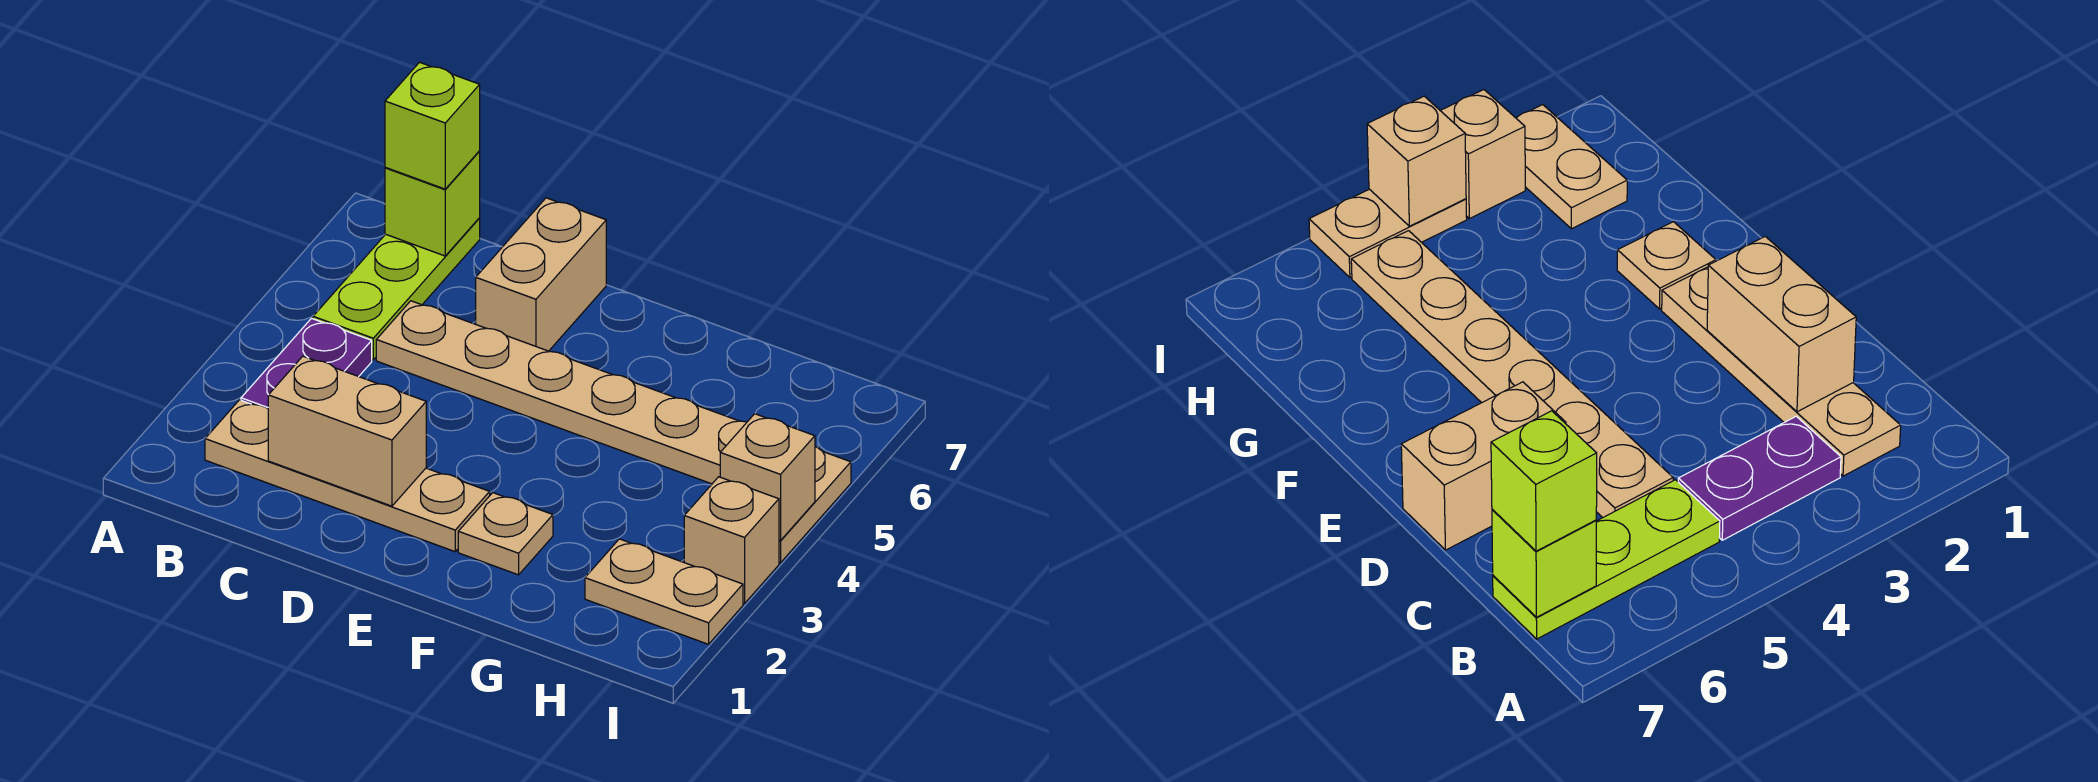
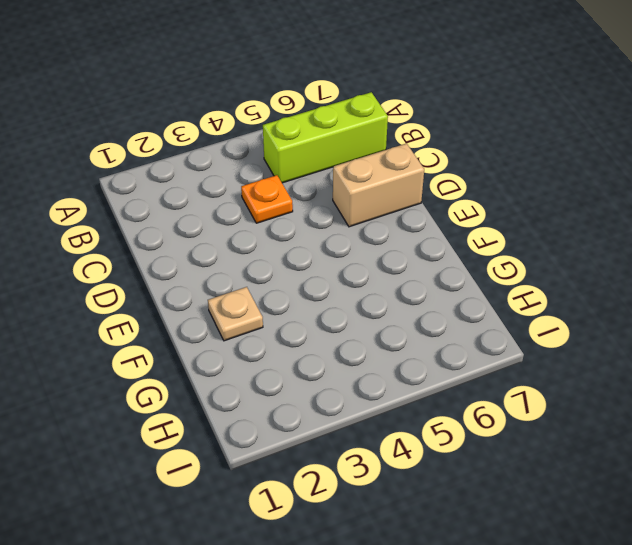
lime brick B5:B7 level 1 -> lime plate B5:B7 level 1
orange plate C4 level 1 -> none
none -> tan plate B2:E2 level 1
none -> purple plate B3:B4 level 1
none -> tan plate C5:H5 level 1

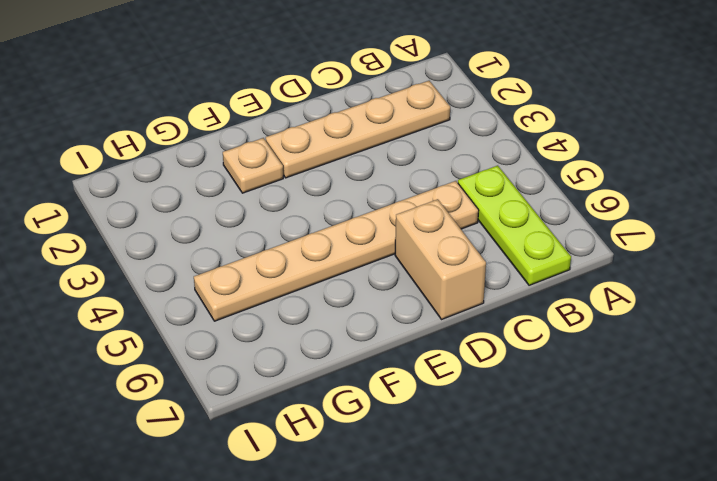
none -> purple plate B3:B4 level 1
none -> tan plate H2:I2 level 1
none -> tan brick I3 level 1

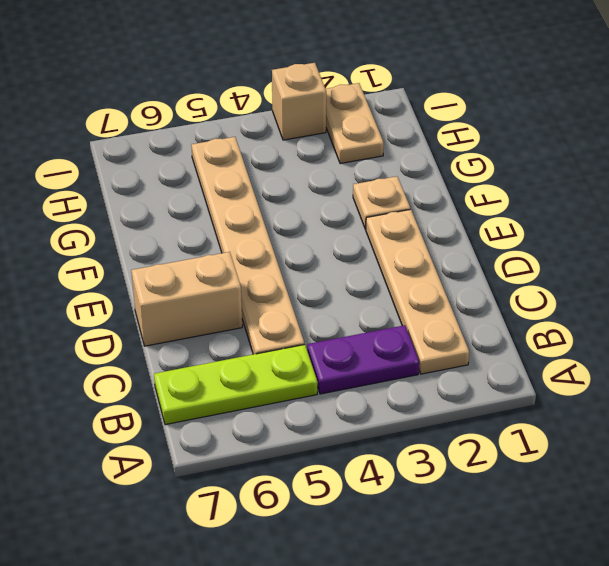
none -> tan plate I4:I5 level 1
none -> lime brick B7 level 2
none -> tan brick C2:D2 level 2

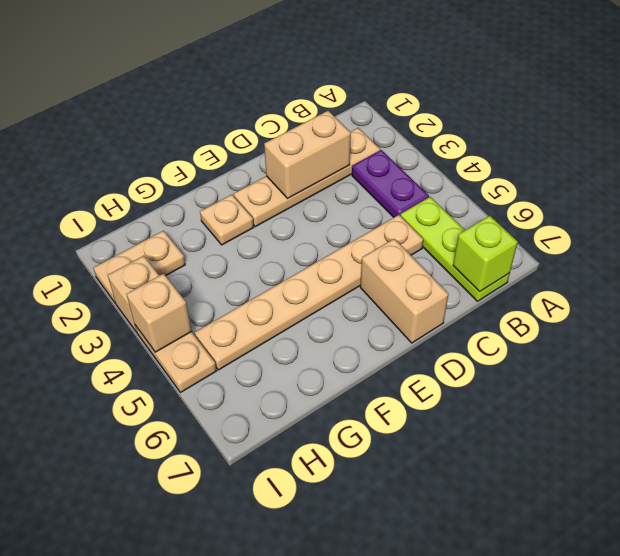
none -> lime brick B7 level 3

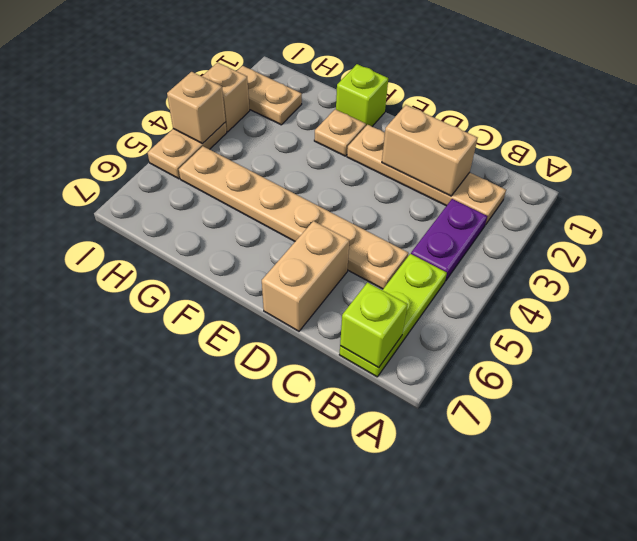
lime brick F1 level 1 -> lime brick B7 level 3

